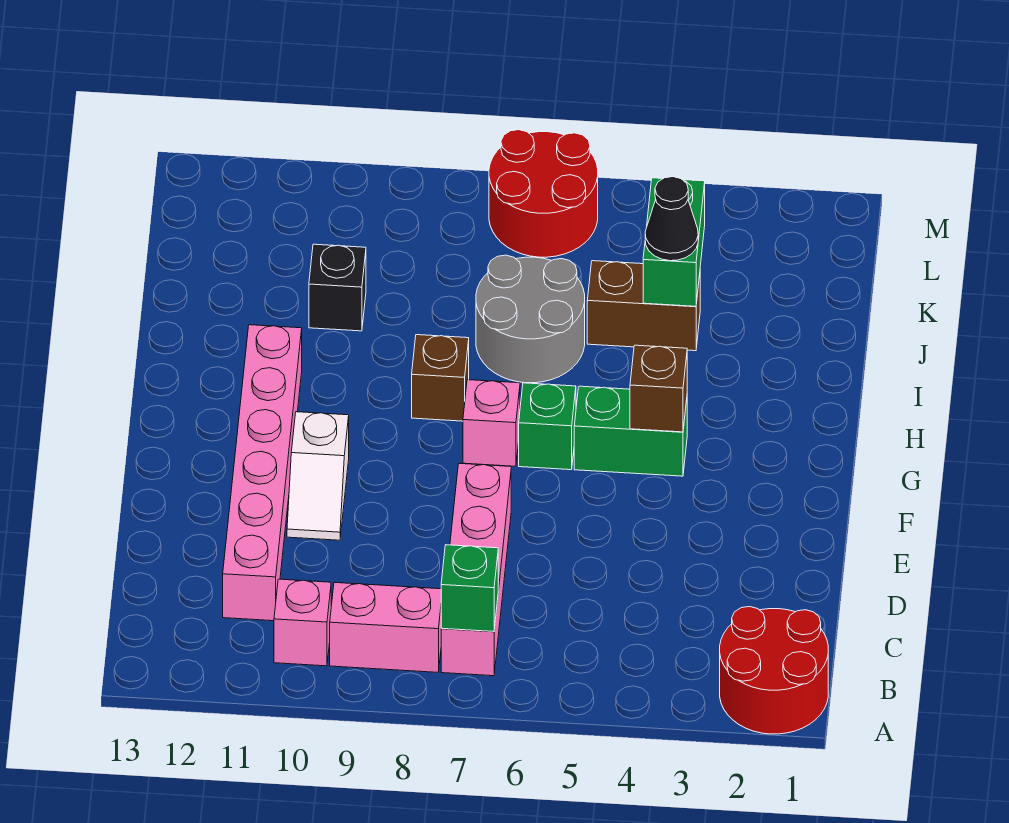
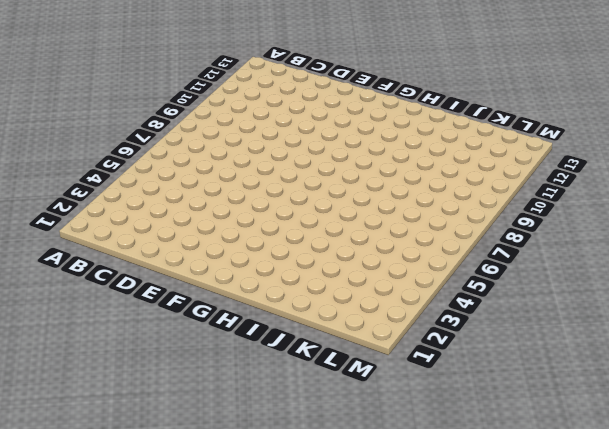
none -> red round brick A1:B2 level 1
none -> pink brick B7:E7 level 1
none -> pink brick B8:B9 level 1

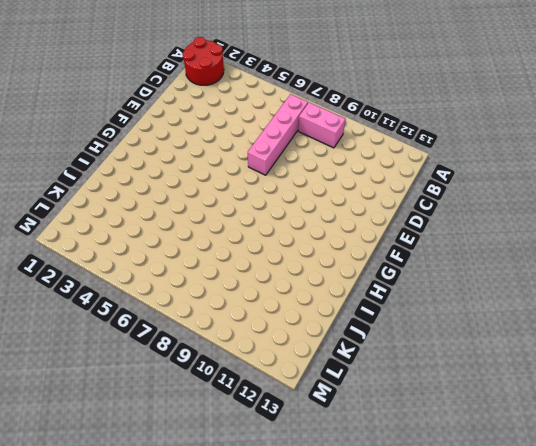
none -> pink brick B10 level 1
none -> pink brick C11:H11 level 1
none -> white slope E10:F10 level 1 top F

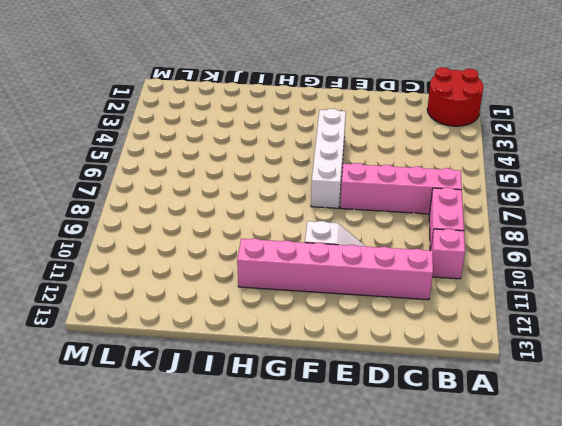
white brick F4:F7 level 1 -> none
none -> green brick G4:G5 level 1
none -> green brick G6 level 1
none -> pink brick G7 level 1

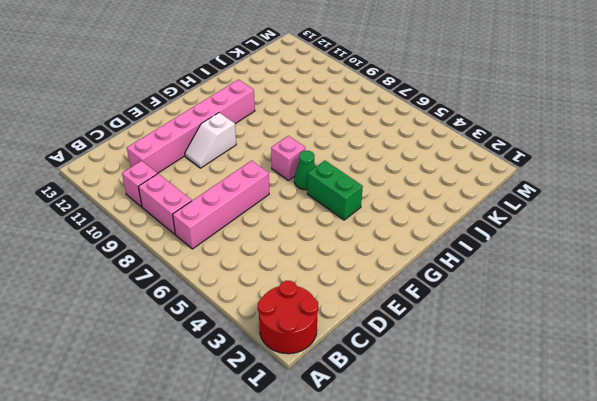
green cone G6 level 1 -> green brick G6 level 1
none -> brown brick H8 level 1
none -> grey round brick I6:J7 level 1
none -> brown brick J4:J5 level 1

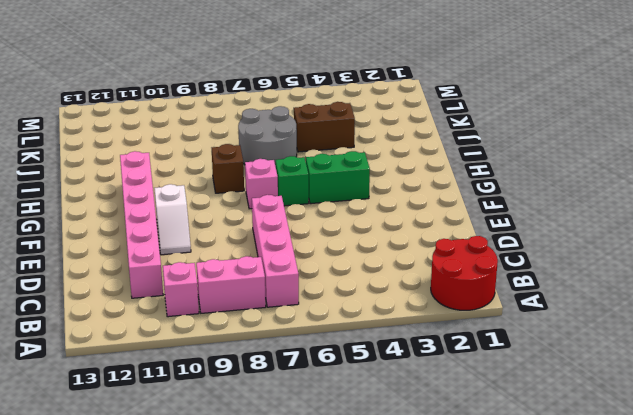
none -> black brick J10 level 1
none -> red round brick L6:M7 level 1
none -> green brick B7 level 2

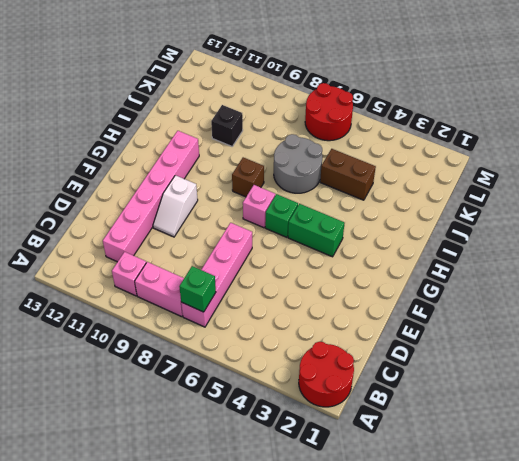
none -> brown brick G4 level 2
none -> green brick J4:K4 level 2
none -> black cone J4 level 3

